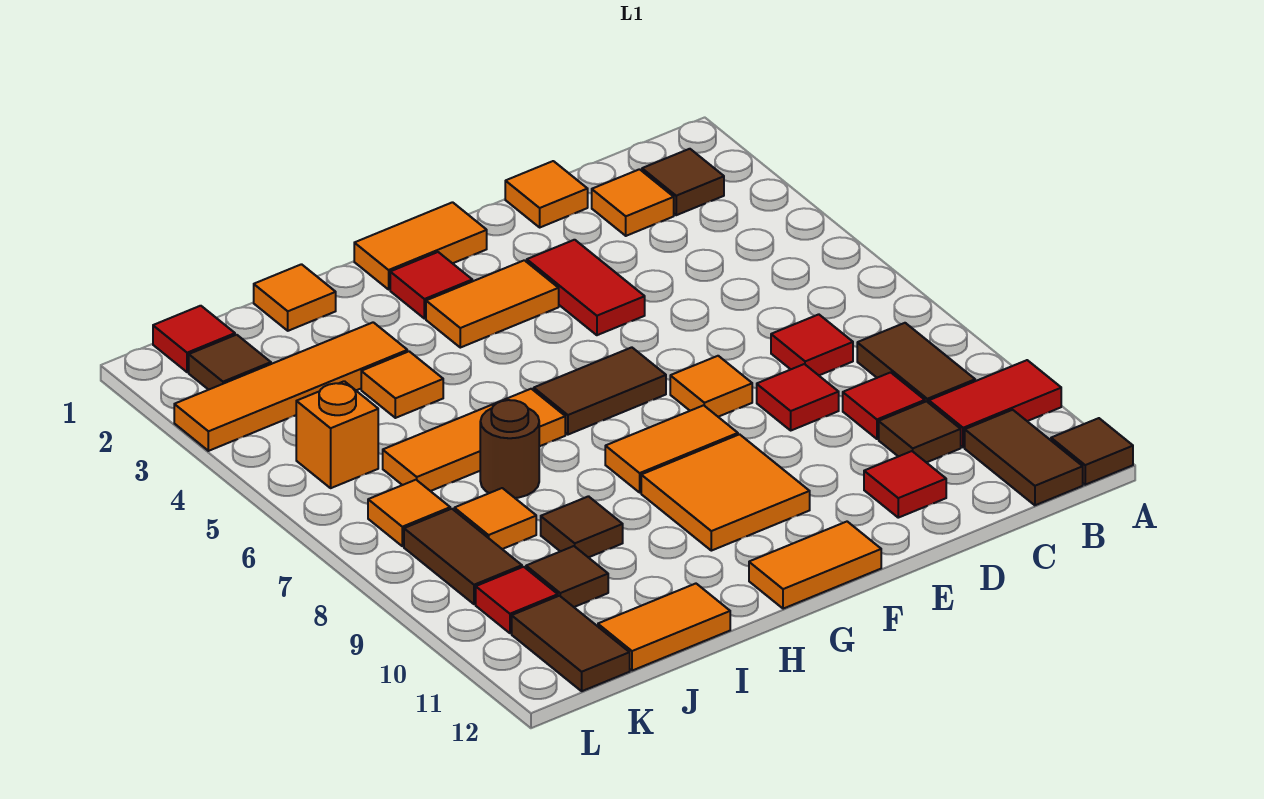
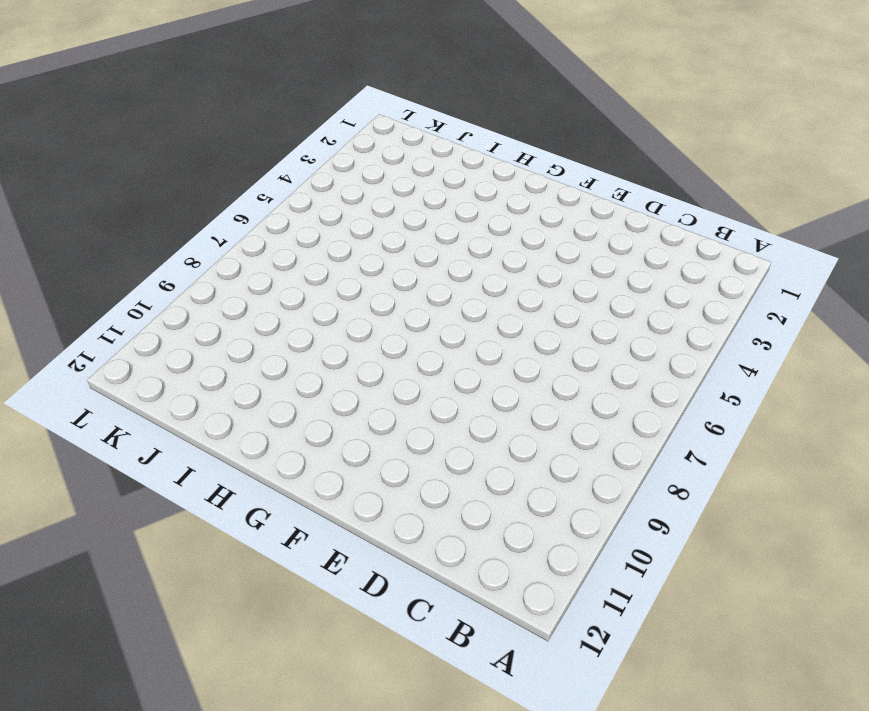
none -> red tile A10:B10 level 1
none -> brown tile A12 level 1
none -> brown tile B2 level 1
none -> brown tile B8:B9 level 1

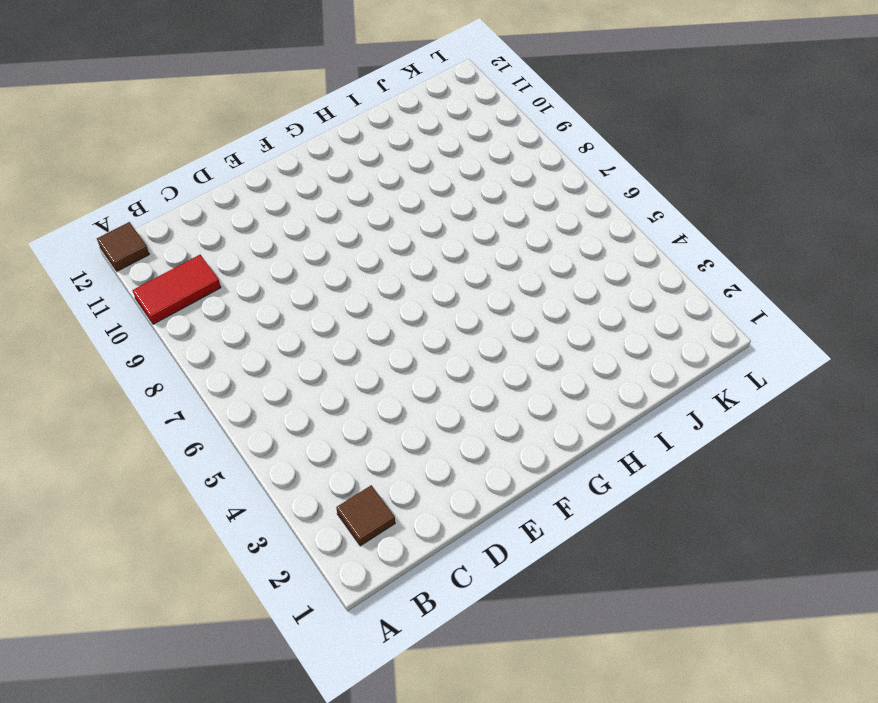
none -> brown tile B8:B9 level 1
none -> brown tile B11:B12 level 1
none -> orange tile C2 level 1
none -> red tile C7 level 1

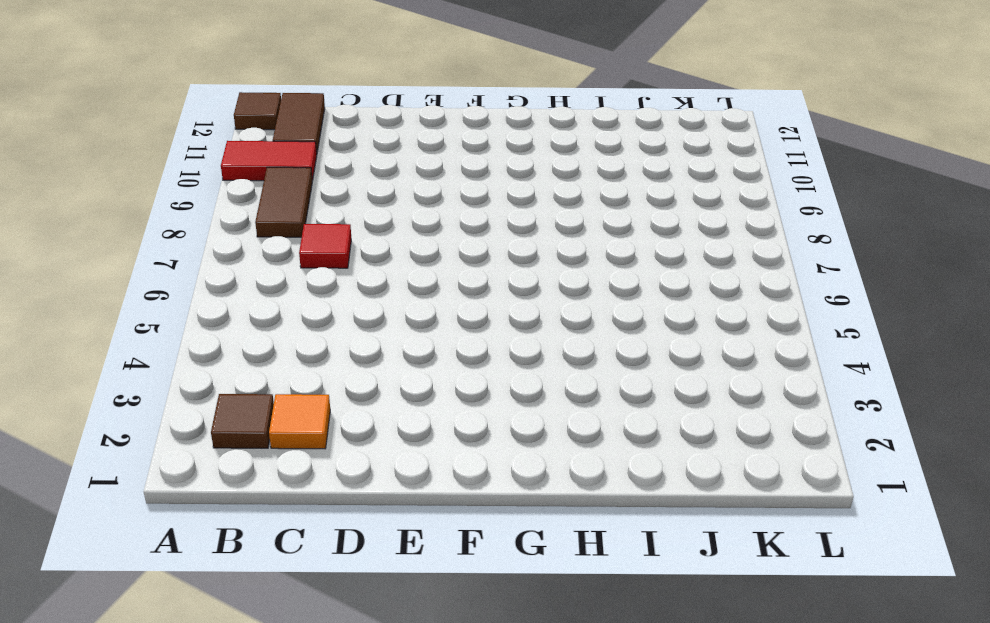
none -> red tile C9 level 1
none -> brown tile C10 level 1
none -> orange tile D1 level 1
none -> red tile D8 level 1

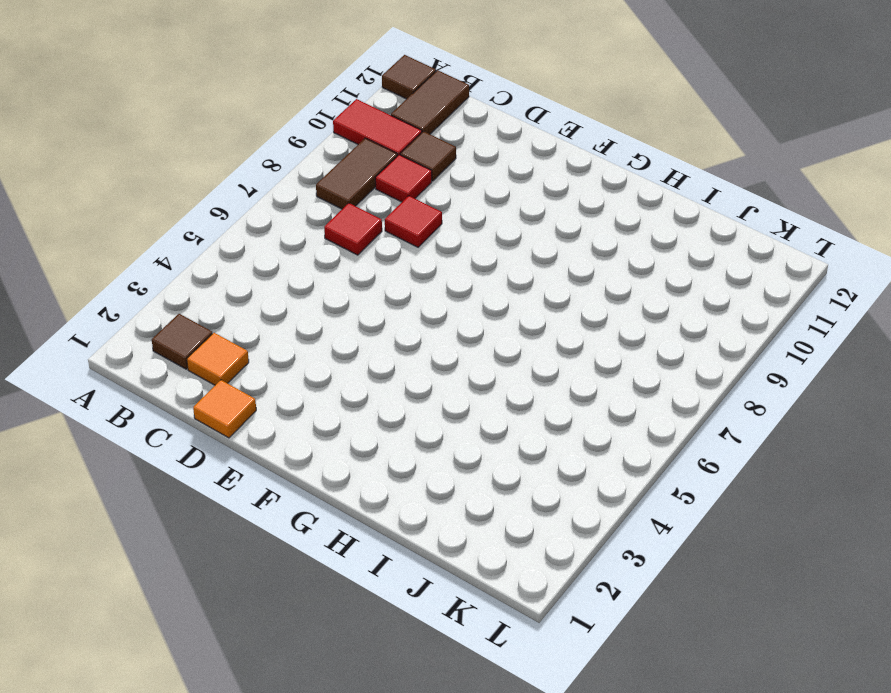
none -> red tile D11 level 1
none -> red tile E3:E4 level 1
none -> orange tile E7 level 1
none -> orange tile F1:G1 level 1

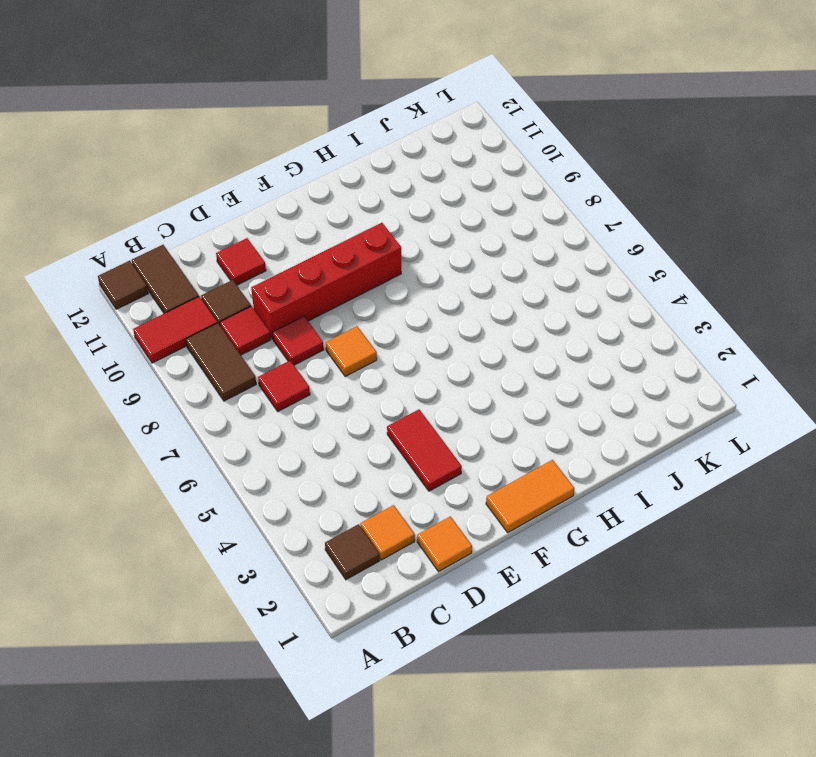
red brick D9:G9 level 1 -> orange tile F9:G10 level 1
none -> orange tile F3:G3 level 1
none -> brown tile F6:G6 level 1
none -> orange tile F8:G8 level 1
none -> orange tile F12:G12 level 1

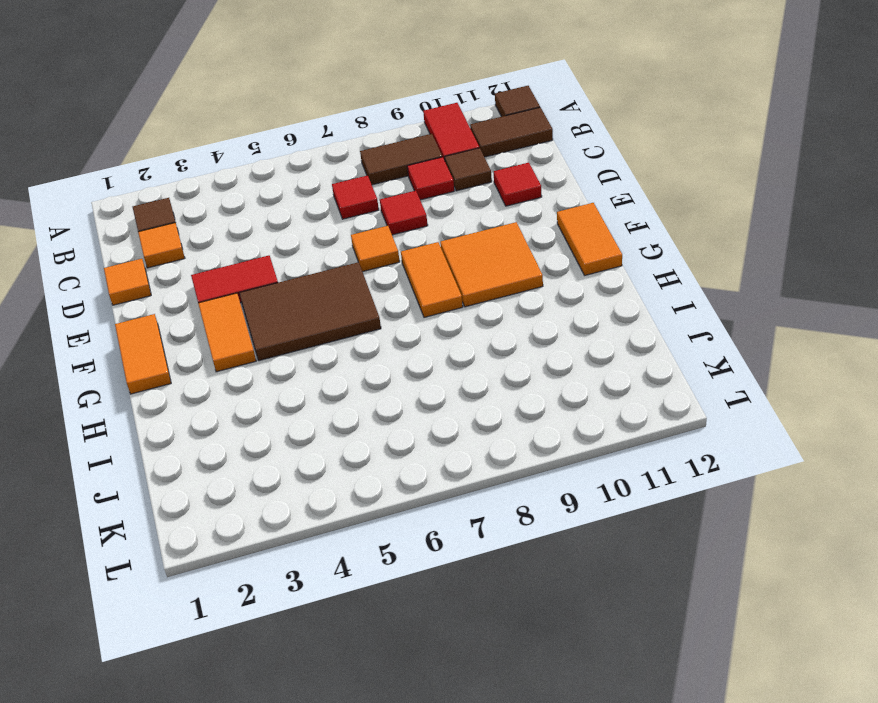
brown tile F4:G6 level 1 -> brown tile F6:G6 level 1
none -> red tile G2 level 1
none -> orange tile H6:J6 level 1
none -> orange tile I1 level 1
none -> orange tile I3:L3 level 1

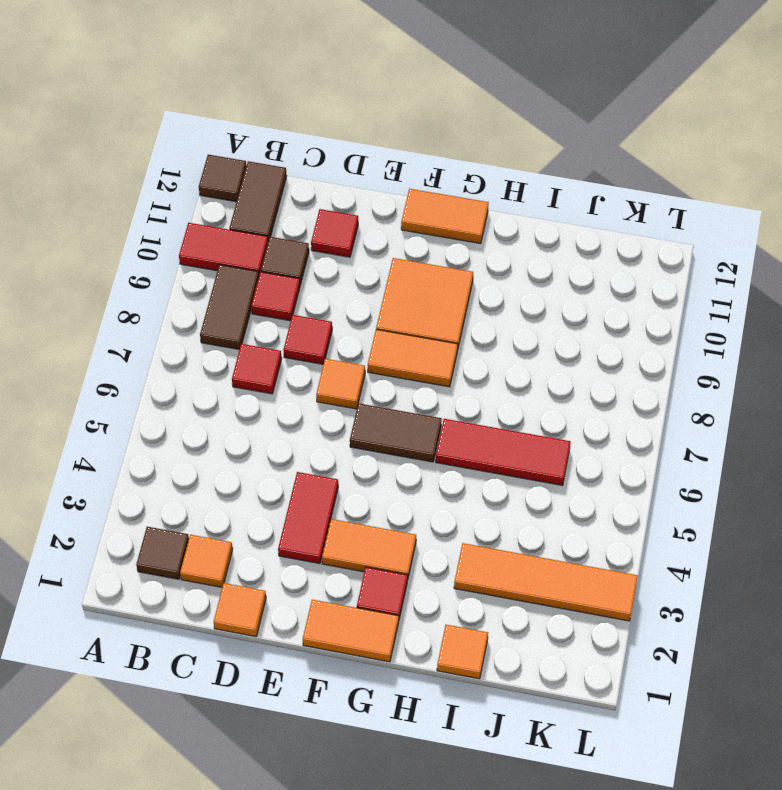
red tile H6:J6 level 1 -> orange tile H6:J6 level 1
none -> orange tile I4 level 1
none -> brown round brick I7 level 1
none -> brown tile I9 level 1
none -> orange tile I12:J12 level 1

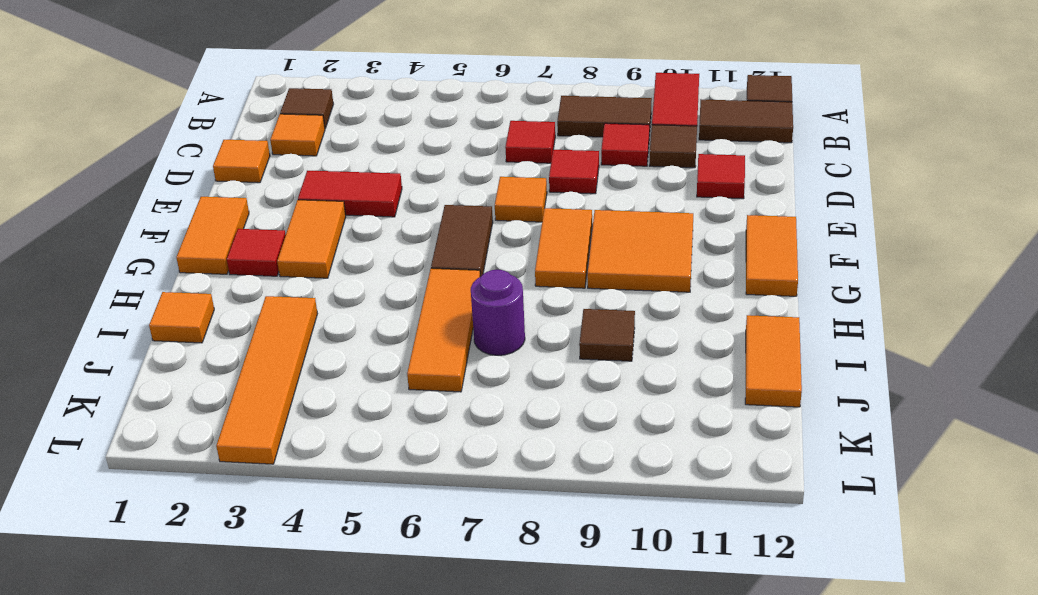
purple round brick I7 level 1 -> brown round brick I7 level 1
none -> orange tile I4 level 1
none -> orange tile J8 level 1
none -> brown tile J10 level 1
none -> red tile K1 level 1

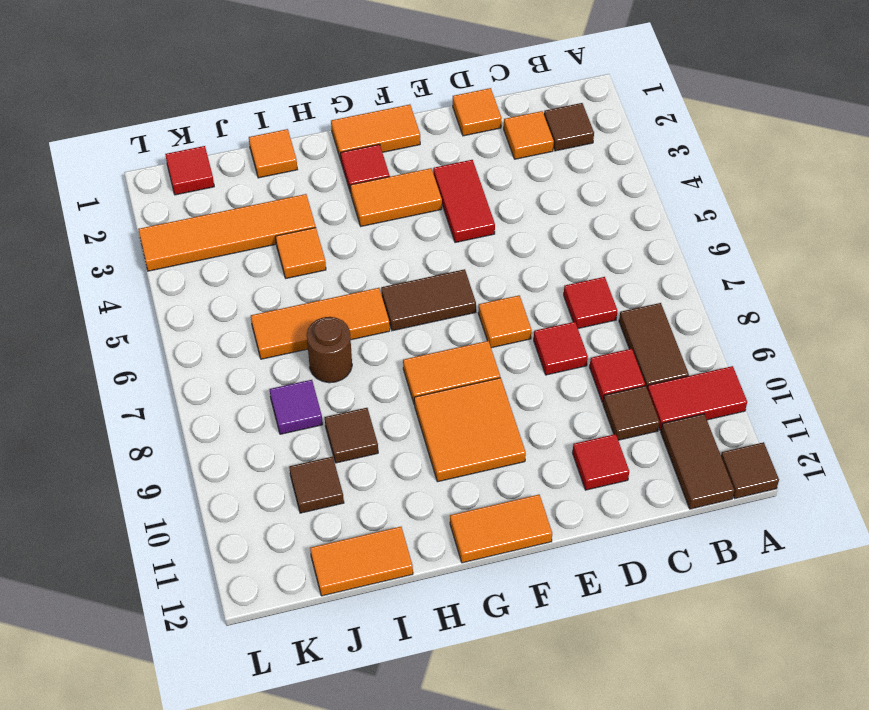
purple tile J8 level 1 -> orange tile J8 level 1
none -> brown tile K2 level 1
none -> orange brick K5 level 1
none -> orange tile K7 level 1
none -> brown tile K8:K9 level 1

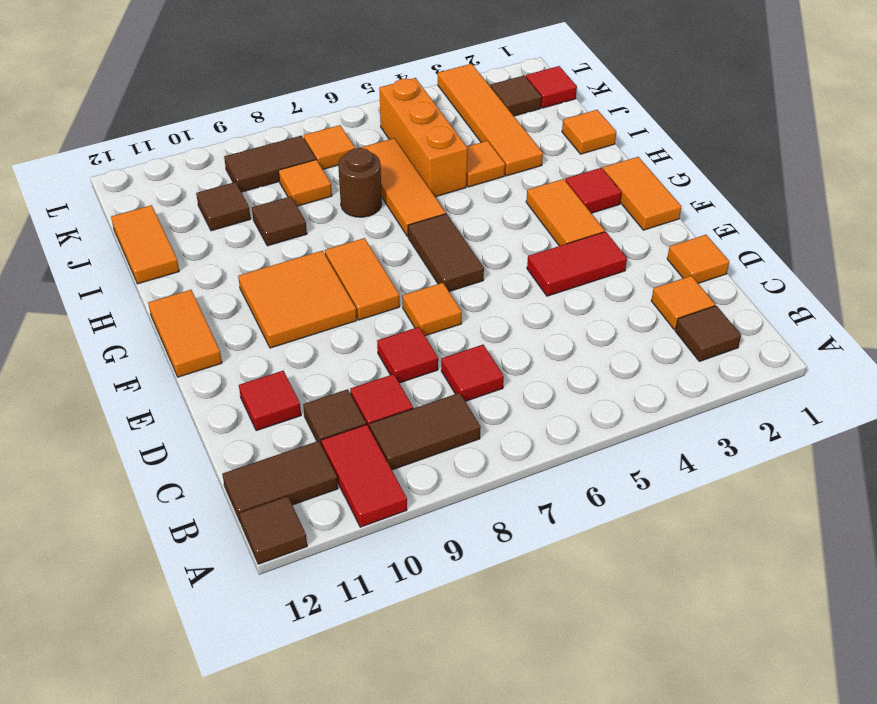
orange brick I5:K5 level 1 -> orange brick K5 level 1
none -> red tile K10 level 1
none -> brown tile K11:K12 level 1

